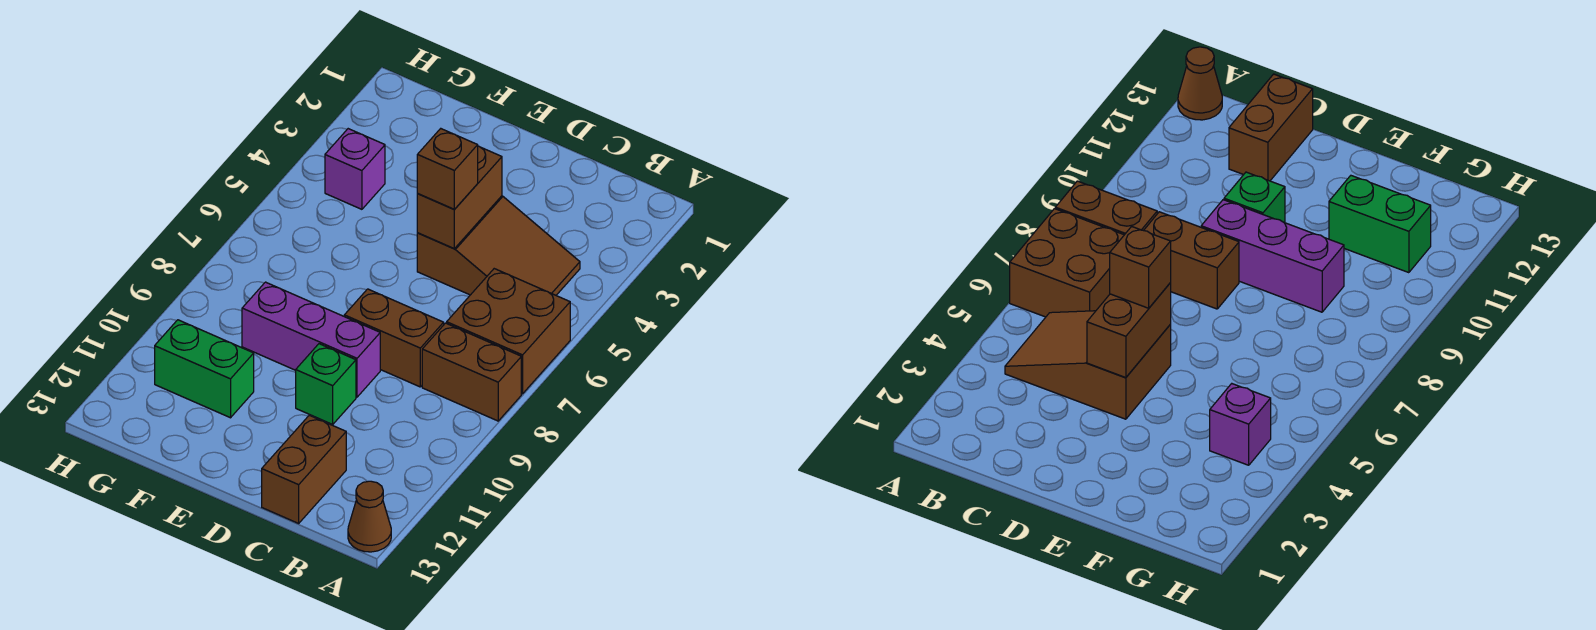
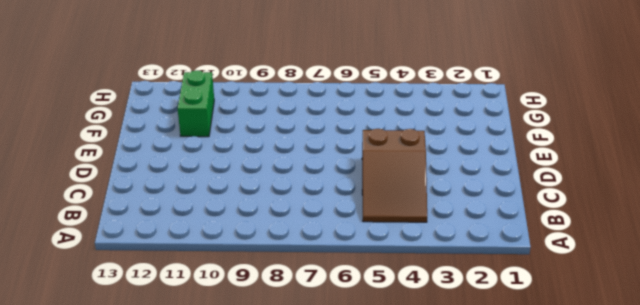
none -> brown brick A6:B7 level 1
none -> brown brick A8:B8 level 1
none -> brown cone A13 level 1

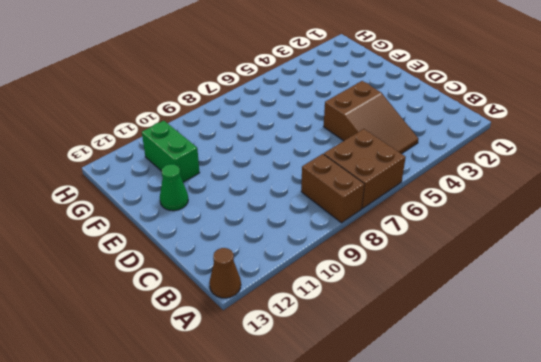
green cone E12 level 1 -> none
none -> brown brick C8:D8 level 1
none -> brown brick C12:C13 level 1
none -> purple brick D9:F9 level 1

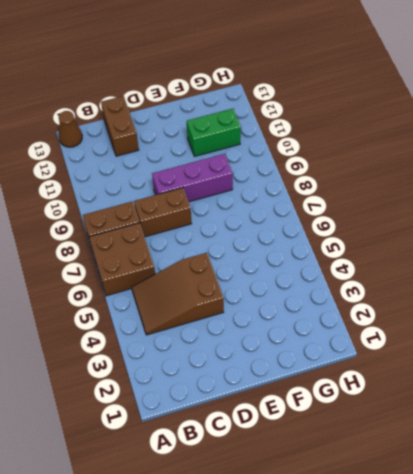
none -> green brick D10 level 1
none -> purple brick G4 level 1
none -> brown brick D4:D5 level 2

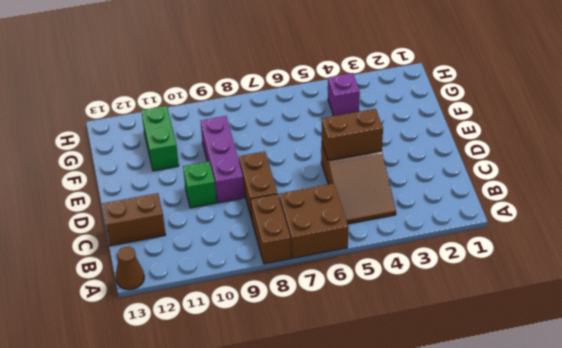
none -> brown brick D5 level 3

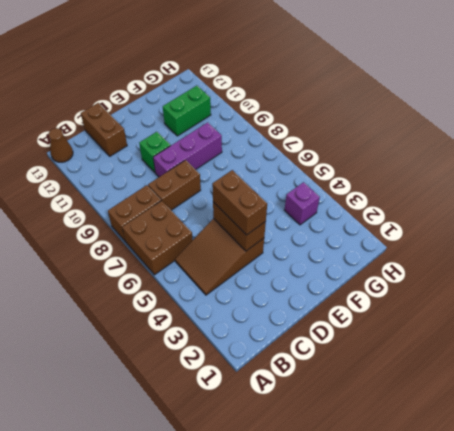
brown brick D4:D5 level 3 -> brown brick D5 level 3

